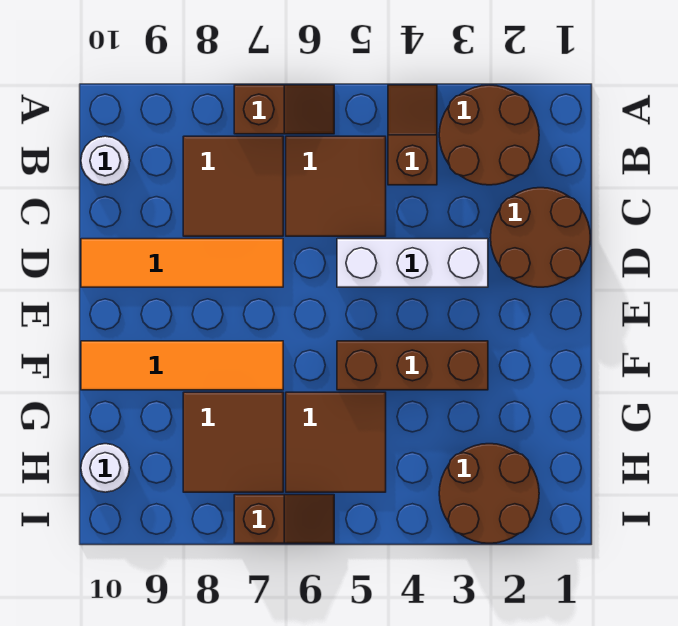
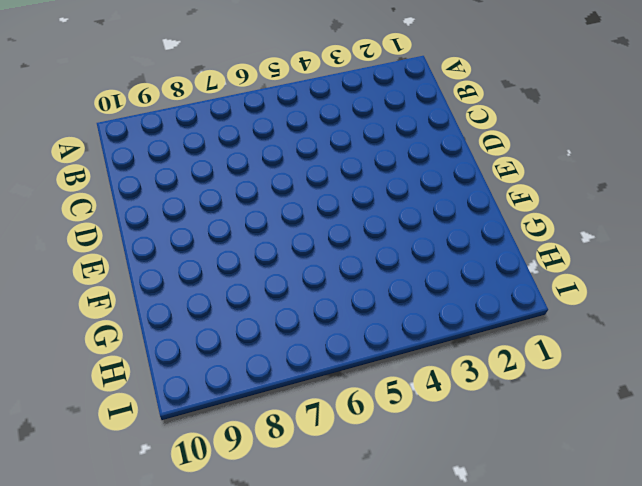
none -> brown round brick A2:B3 level 1
none -> brown slope A4:B4 level 1 top B
none -> brown slope A6:A7 level 1 top 7

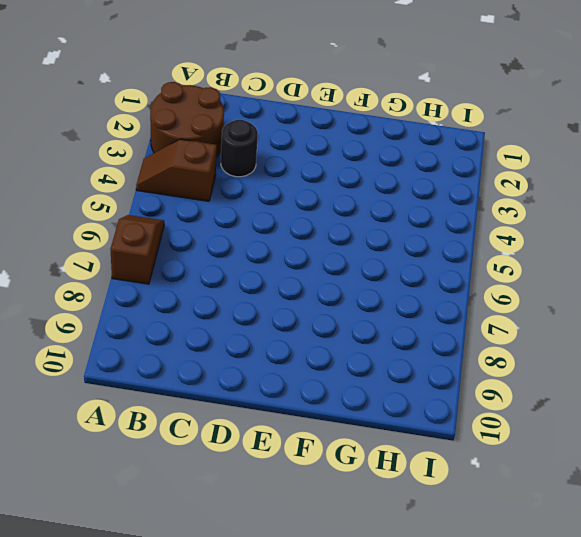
black round brick C3 level 1 -> none
none -> brown tile B5:C6 level 1
none -> brown tile B7:C8 level 1
none -> white round brick B10 level 1

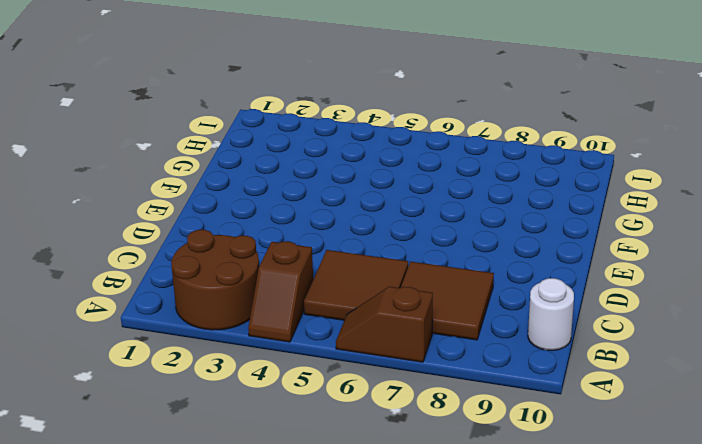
none -> brown round brick C1:D2 level 1
none -> white brick D3:D5 level 1
none -> orange tile D7:D10 level 1

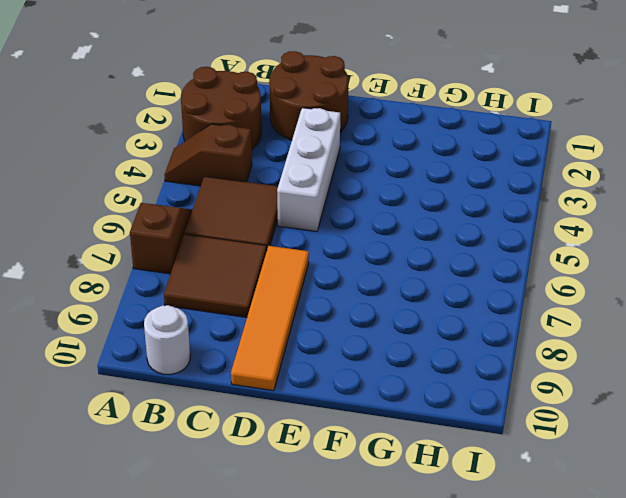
none -> brown brick F3:F5 level 1
none -> orange tile F7:F10 level 1
none -> brown tile G5:H6 level 1

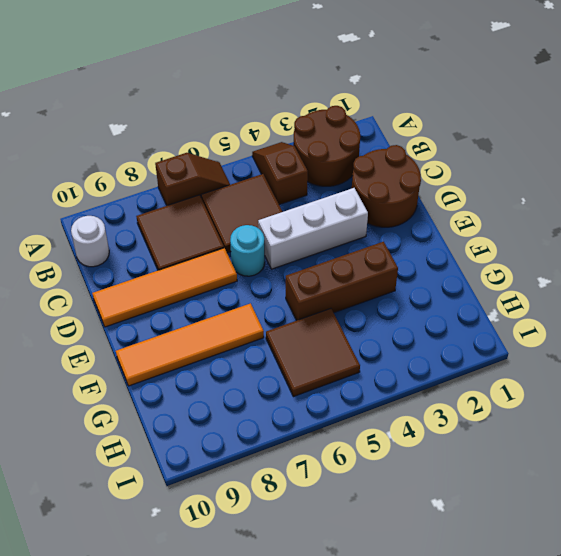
cyan round brick D6 level 1 -> none
none -> brown tile G7:H8 level 1
none -> brown round brick H2:I3 level 1
none -> white round brick H10 level 1

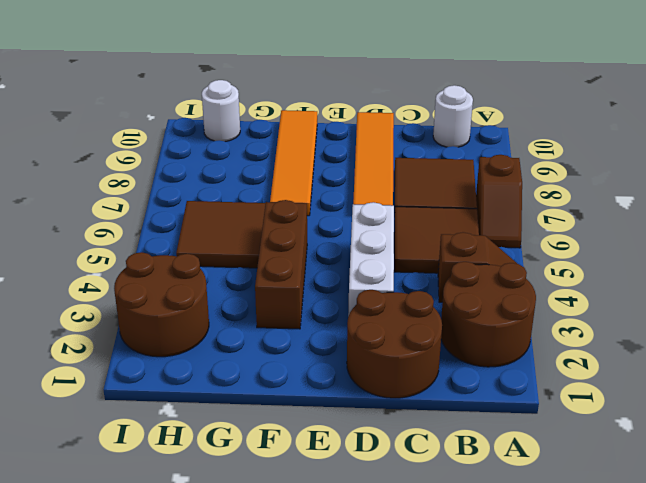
none -> brown tile G7:H8 level 1
none -> brown slope I6:I7 level 1 top 7

